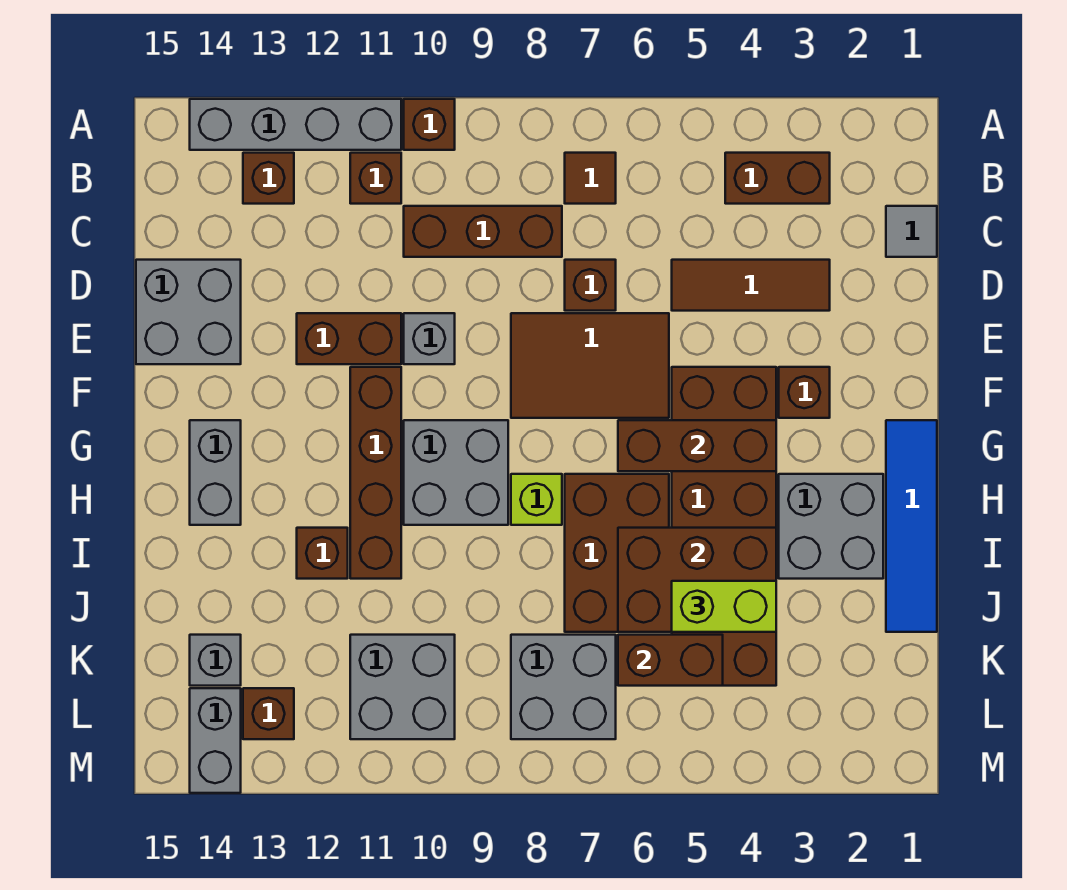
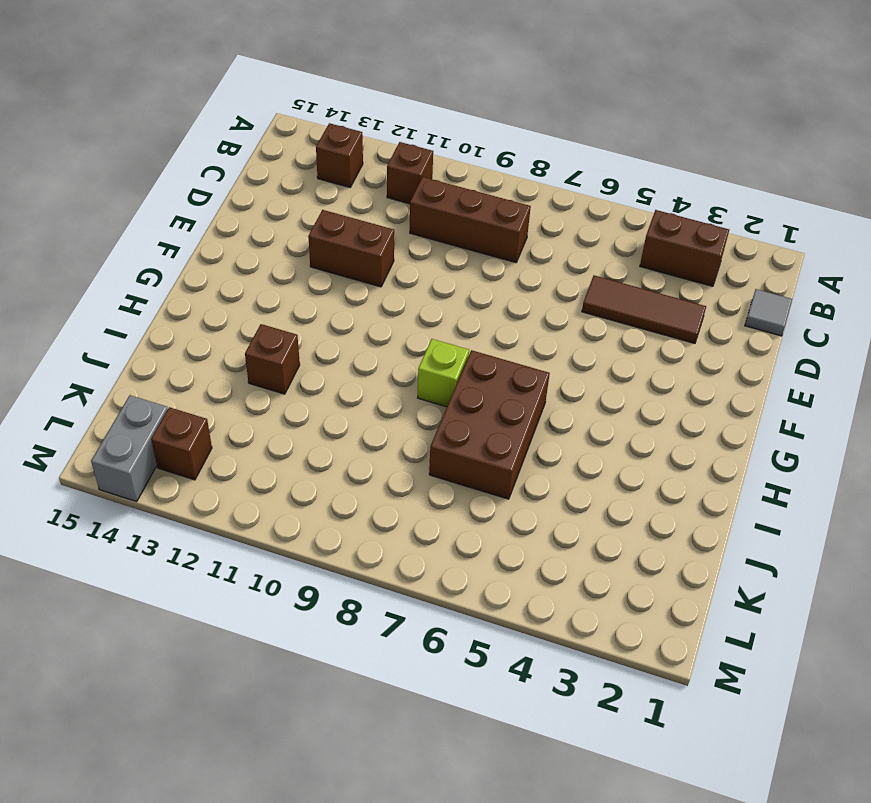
none -> brown brick A10 level 1
none -> grey brick A11:A14 level 1
none -> brown tile B7 level 1
none -> brown brick D7 level 1

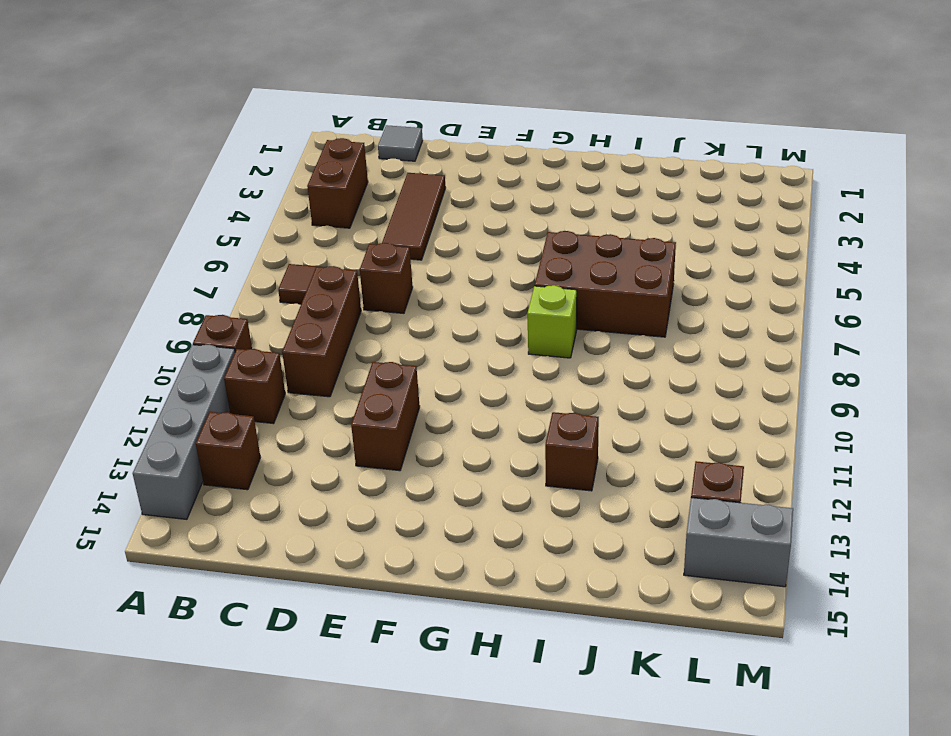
none -> grey brick D14:E15 level 1
none -> brown tile E6:F8 level 1
none -> grey brick E10 level 1
none -> brown brick F3 level 1

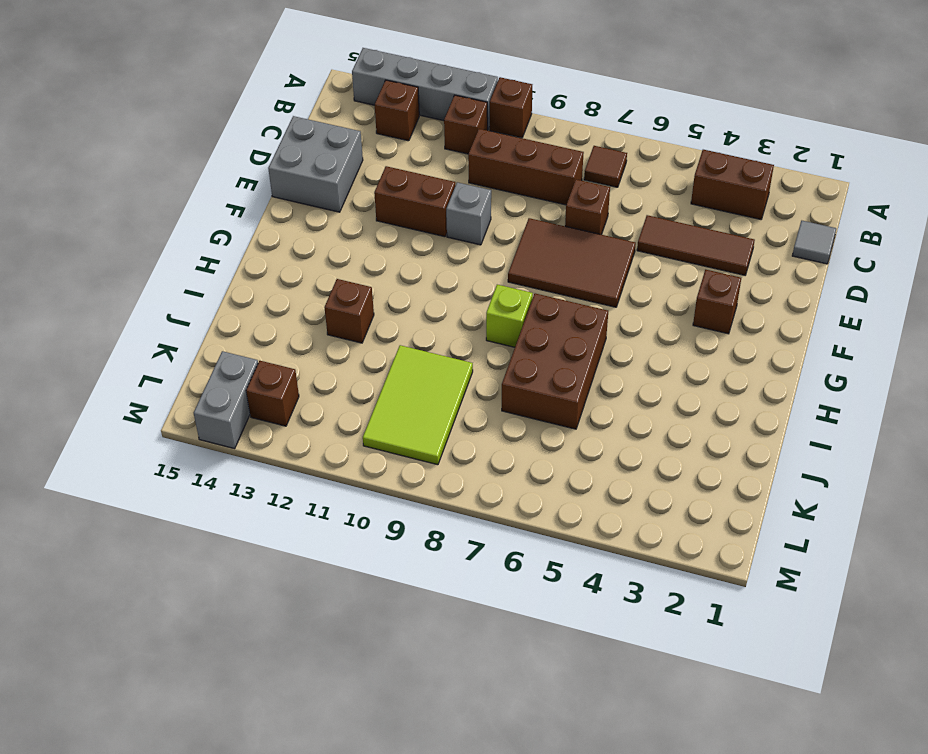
lime tile J9:L10 level 1 -> grey brick K10:L11 level 1
none -> brown brick F4:K5 level 1
none -> brown brick F11:I11 level 1
none -> blue tile G1:J1 level 1
none -> grey brick G9:H10 level 1

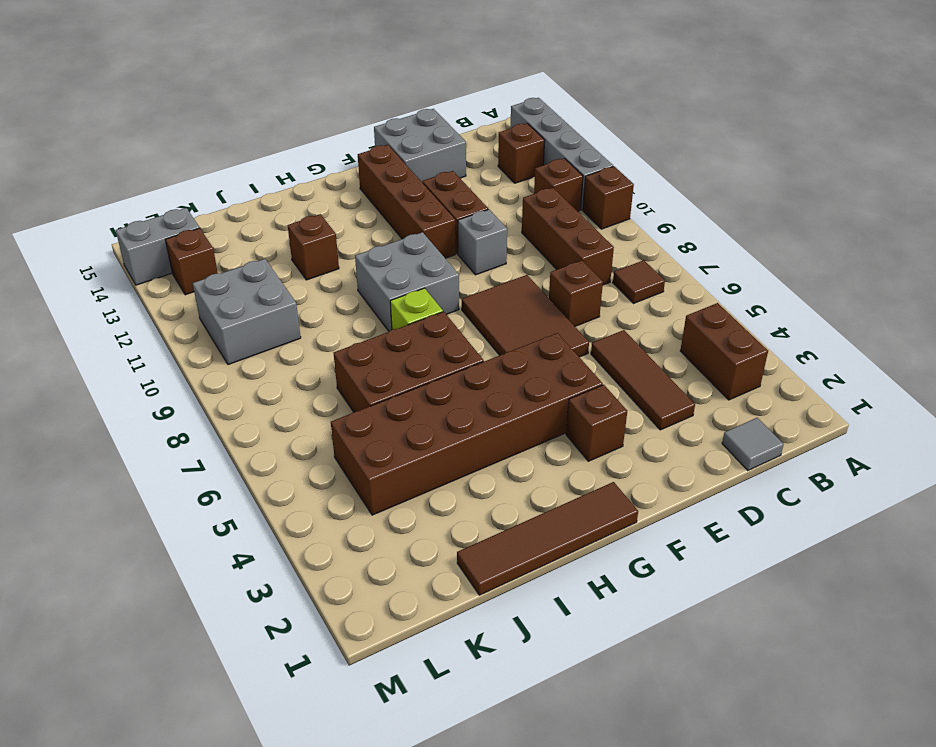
brown brick F11:F14 level 1 -> brown brick F11:I11 level 1
brown tile G1:J1 level 1 -> blue tile G1:J1 level 1
none -> grey brick G14:H14 level 1
none -> grey brick H2:I3 level 1
none -> grey brick K7:L8 level 1
none -> grey brick K14 level 1

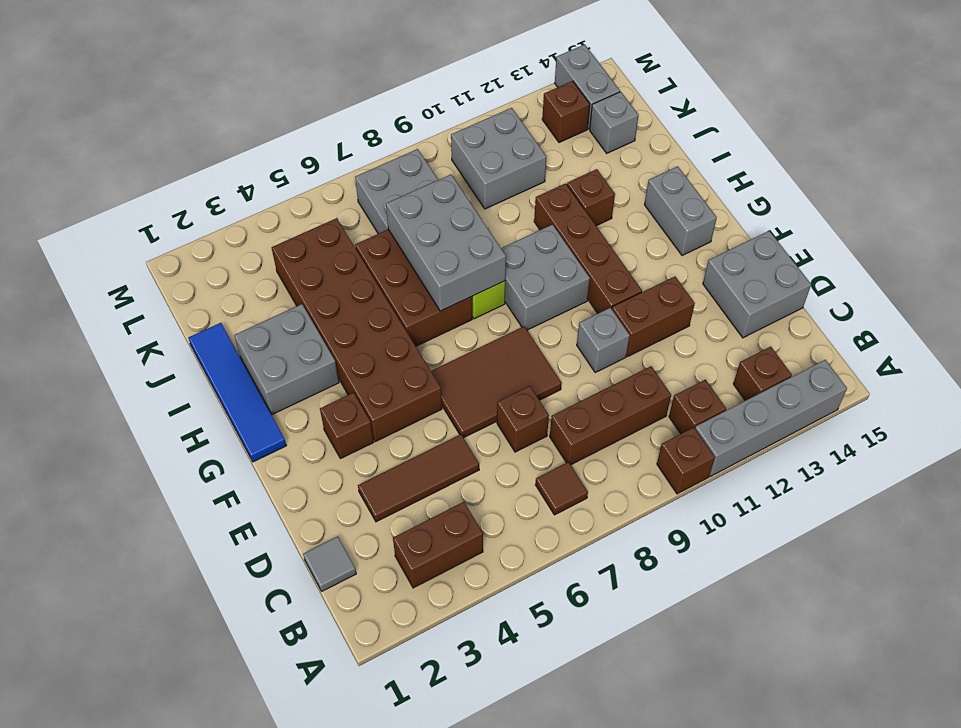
grey brick H7:J8 level 2 -> none
none -> brown brick G4:G6 level 2
none -> brown brick I4:J6 level 2
none -> brown brick K5:K6 level 2
none -> lime brick J4:J5 level 3

